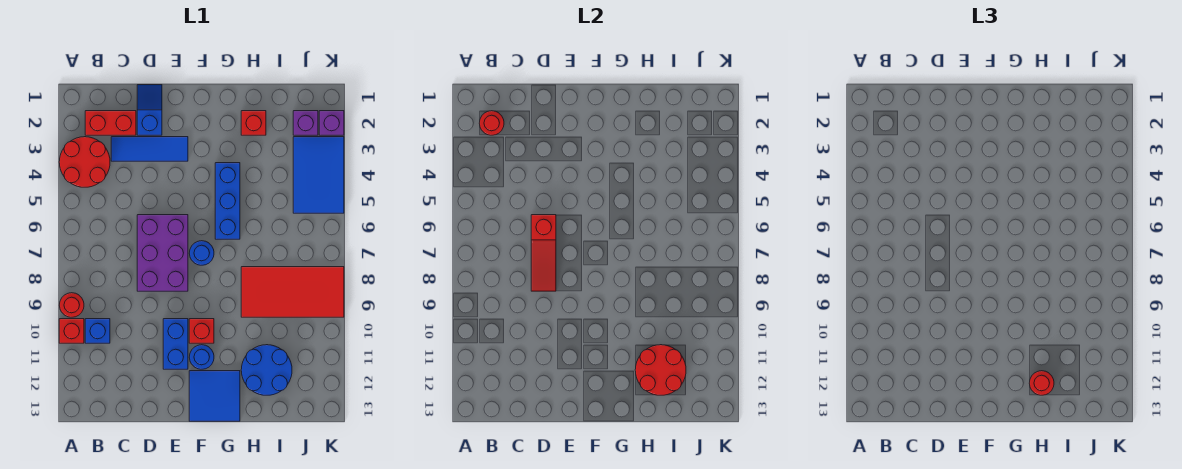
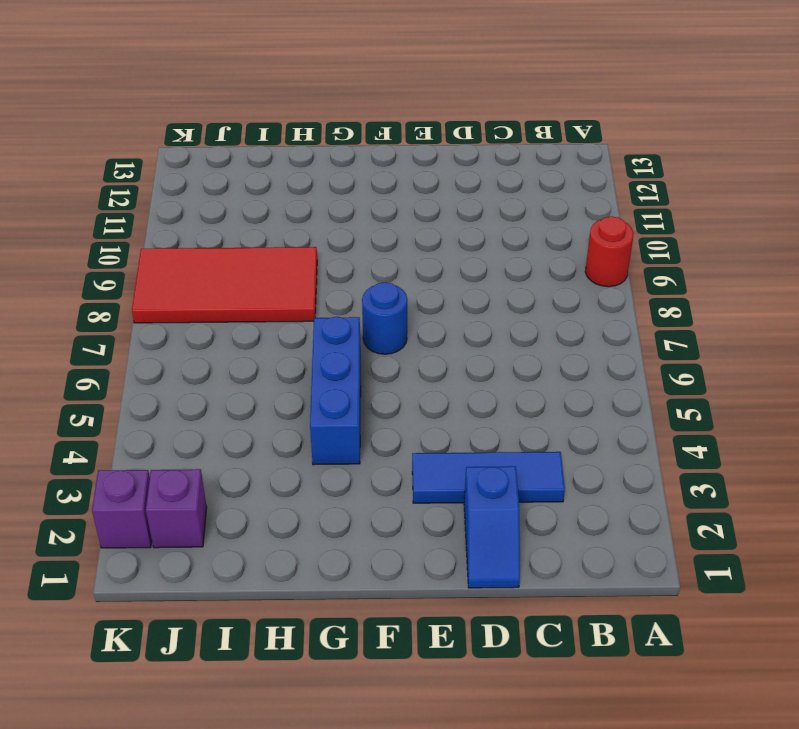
none -> red round brick A3:B4 level 1
none -> red brick A10 level 1
none -> red brick B2:C2 level 1

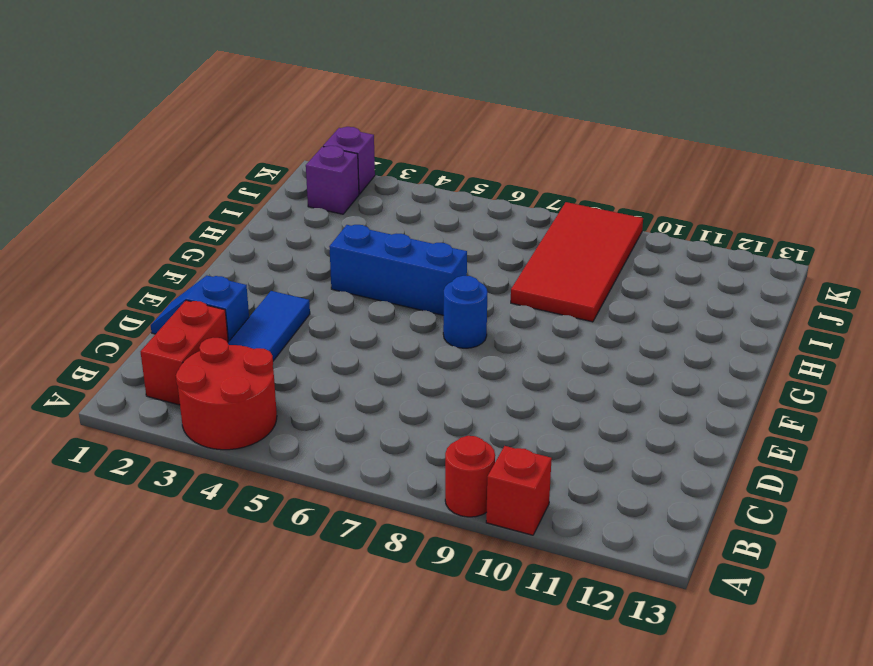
none -> blue brick B10 level 1
none -> purple brick D6:E8 level 1
none -> blue brick E10:E11 level 1

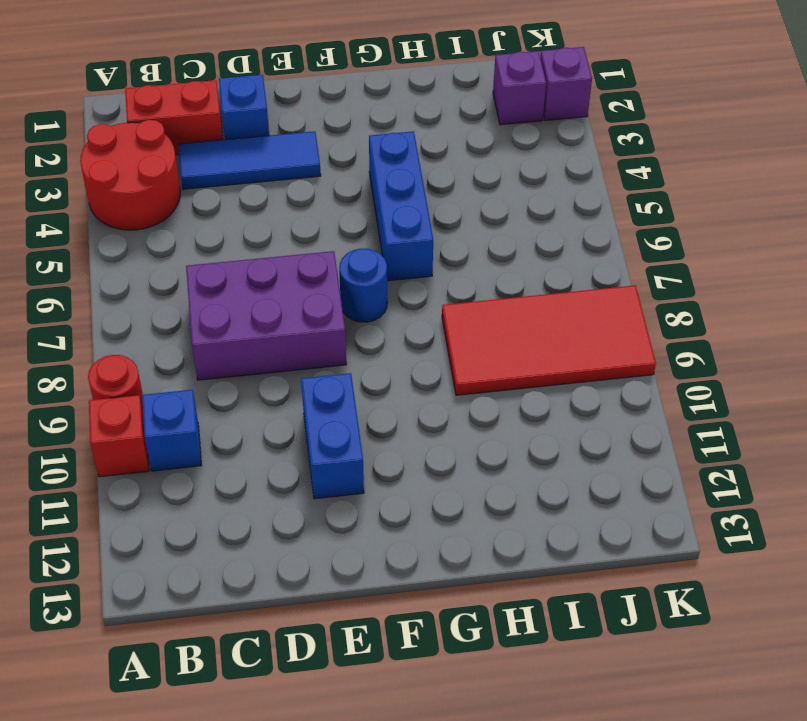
purple brick C7:E8 level 1 -> purple brick D6:E8 level 1
none -> red brick F10 level 1
none -> blue round brick F11 level 1
none -> blue tile F12:G13 level 1

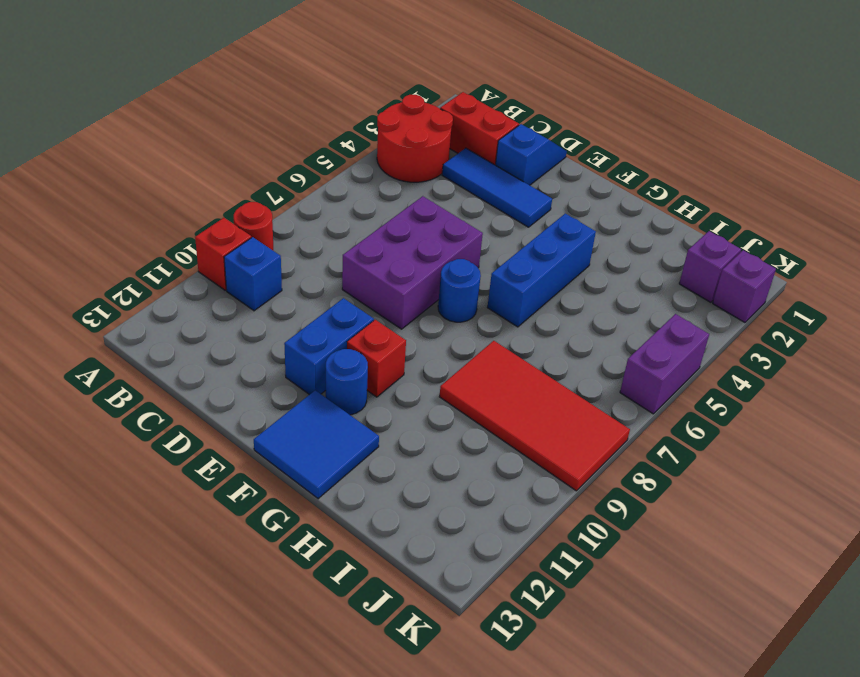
purple brick K5:K6 level 1 -> blue tile J3:K5 level 1
none -> red brick H2 level 1
none -> blue round brick H11:I12 level 1
none -> red round brick B2 level 2

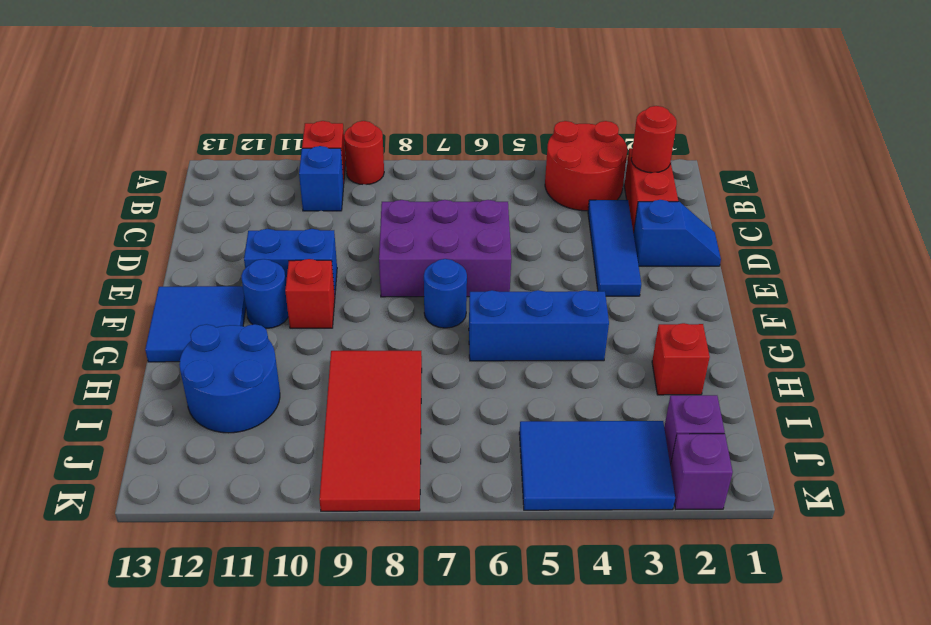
none -> red slope D6:D8 level 2 top 6
none -> red round brick H11:I12 level 2
none -> red round brick H12 level 3

